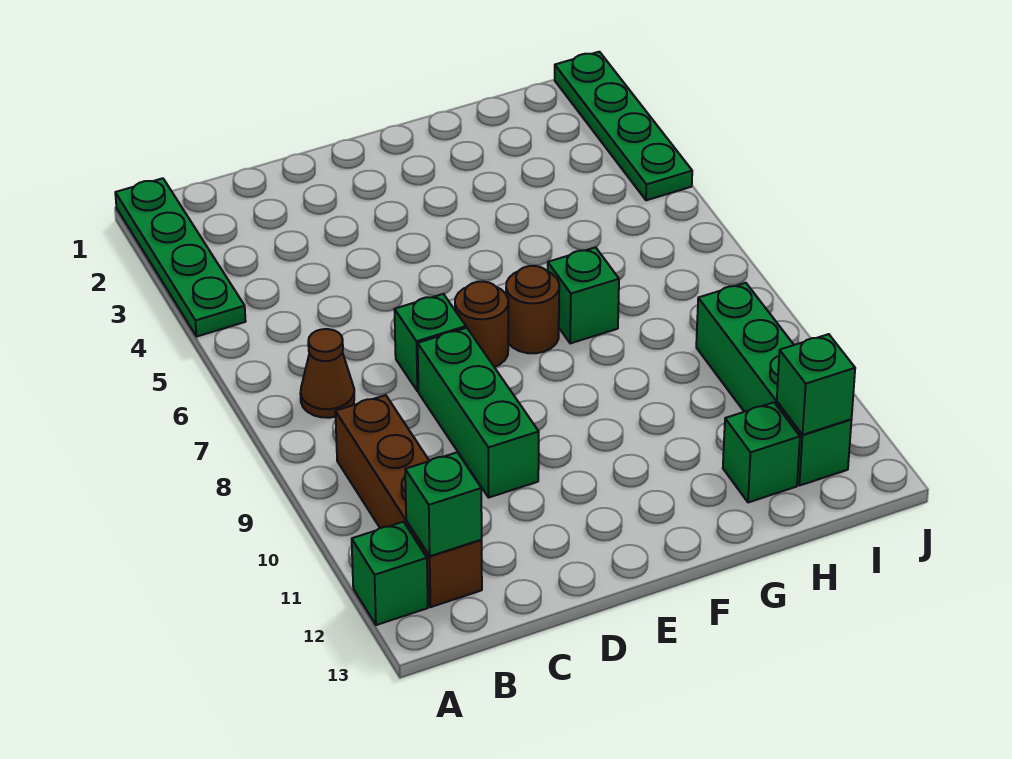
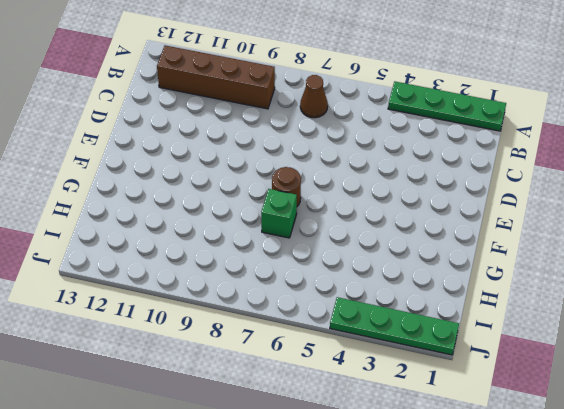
none -> green brick A12 level 1
none -> green brick D7 level 1
none -> green brick D8:D10 level 1

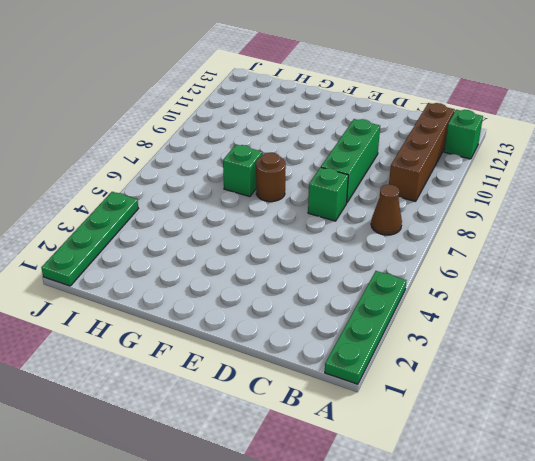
none -> brown round brick E7 level 1
none -> green brick H12 level 1
none -> green brick I9:I12 level 1

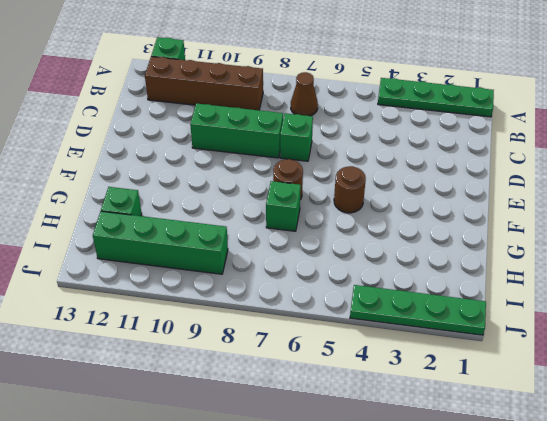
brown round brick F5 level 1 -> brown round brick E7 level 1
none -> green brick B12 level 2
none -> green brick I12 level 2

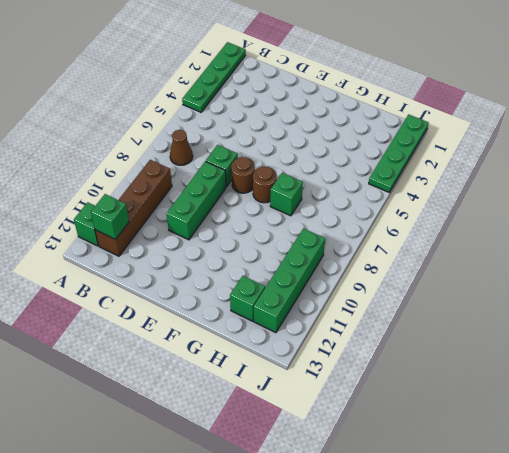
none -> green brick I12 level 2

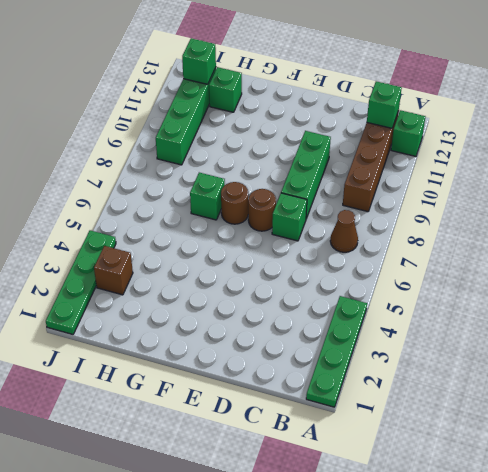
brown brick I3 level 1 -> none

